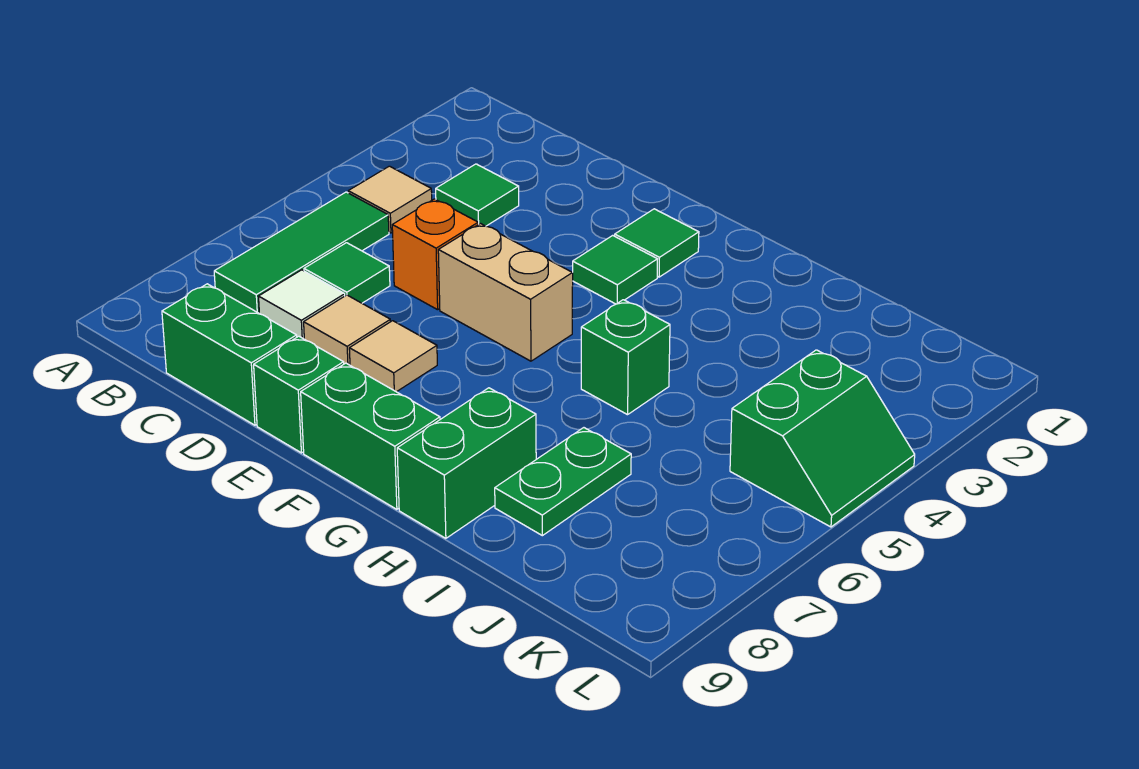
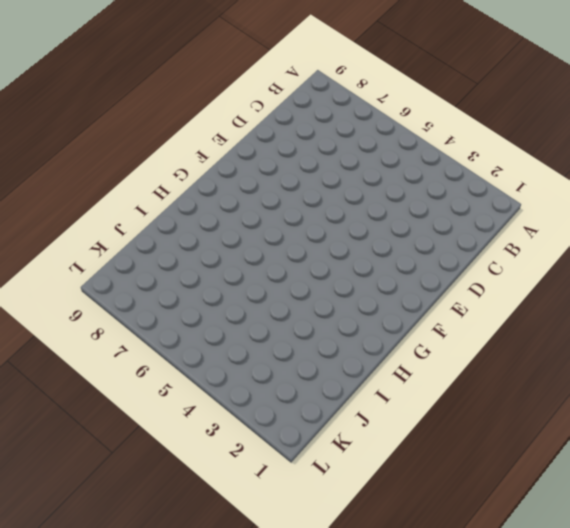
none -> tan tile B4 level 1
none -> green tile B5:B7 level 1
none -> green tile C3 level 1

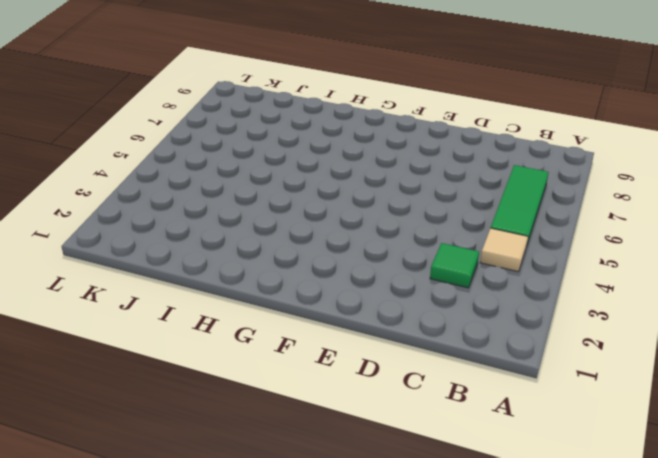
none -> green tile C6 level 1
none -> white tile C7 level 1
none -> green brick C9:D9 level 1

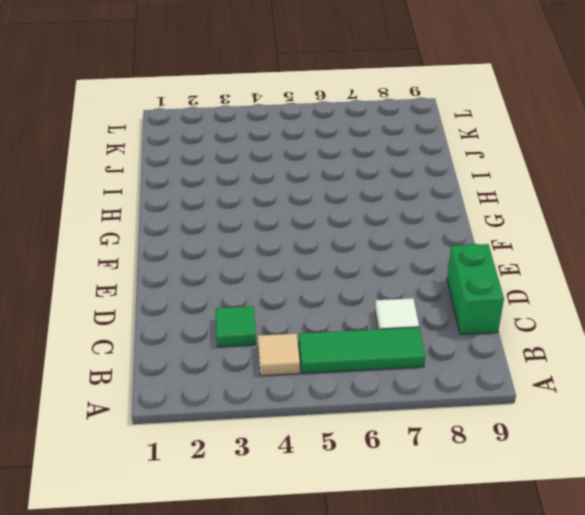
none -> green tile C6 level 1
none -> orange brick D5 level 1
none -> tan tile D7 level 1

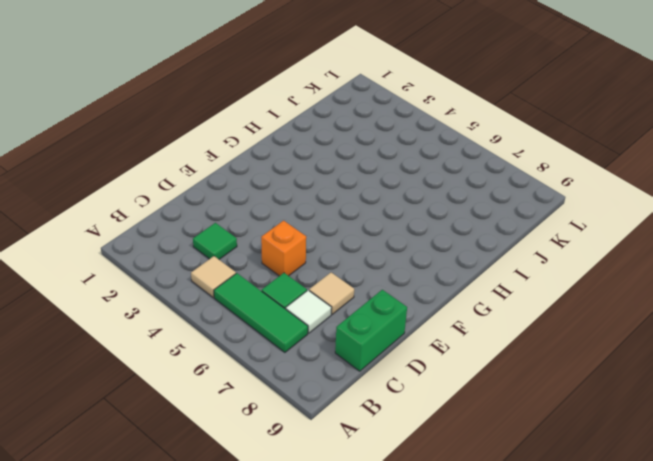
none -> tan brick E5:F5 level 1
none -> tan tile E7 level 1
none -> green brick E9 level 1

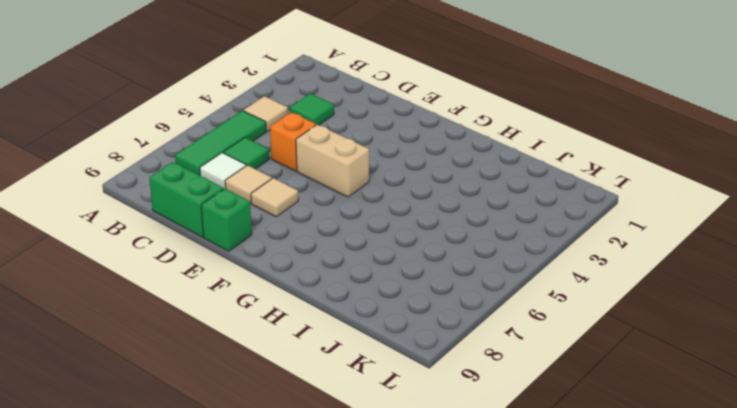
none -> green tile F2 level 1
none -> green tile F3 level 1
none -> green brick F9:G9 level 1

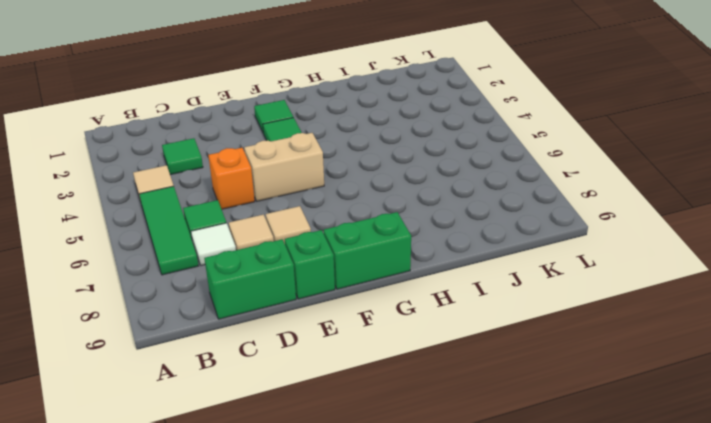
none -> green brick H5 level 1
none -> green brick H8:H9 level 1
none -> green plate I7:I8 level 1

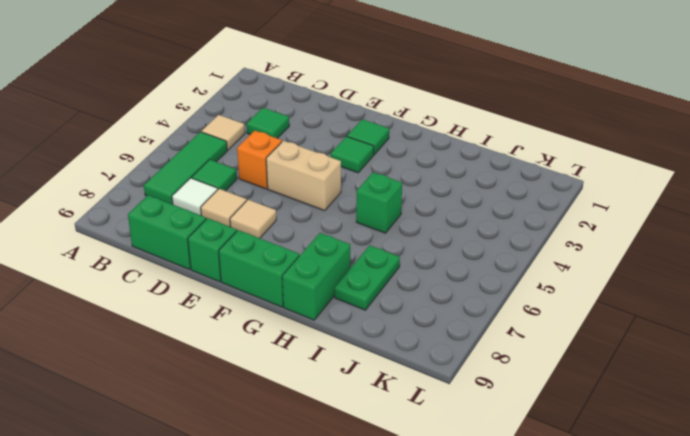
none -> green slope K4:L5 level 1 top K

